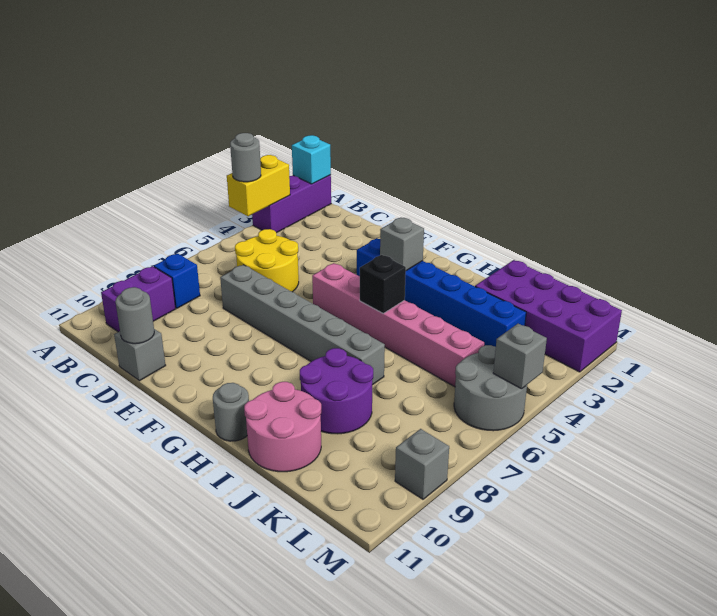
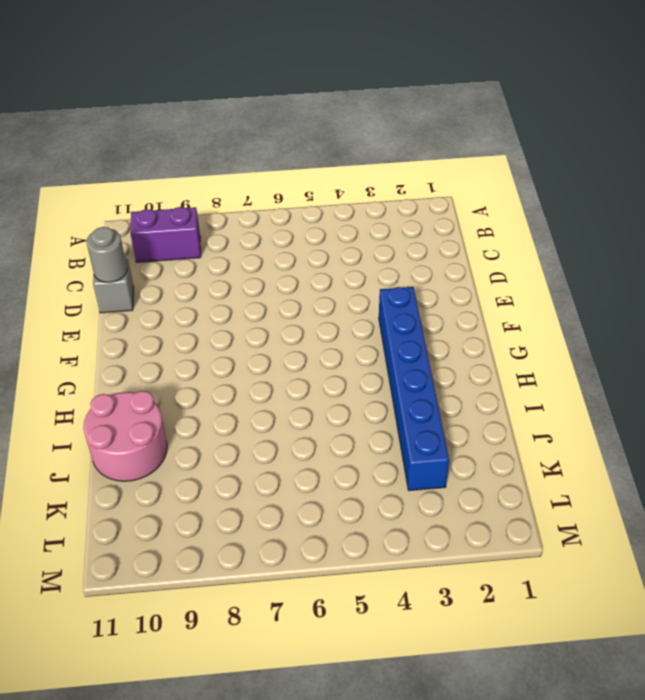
none -> purple brick A1:A3 level 1
none -> blue brick B8 level 1
none -> yellow round brick C5:D6 level 1

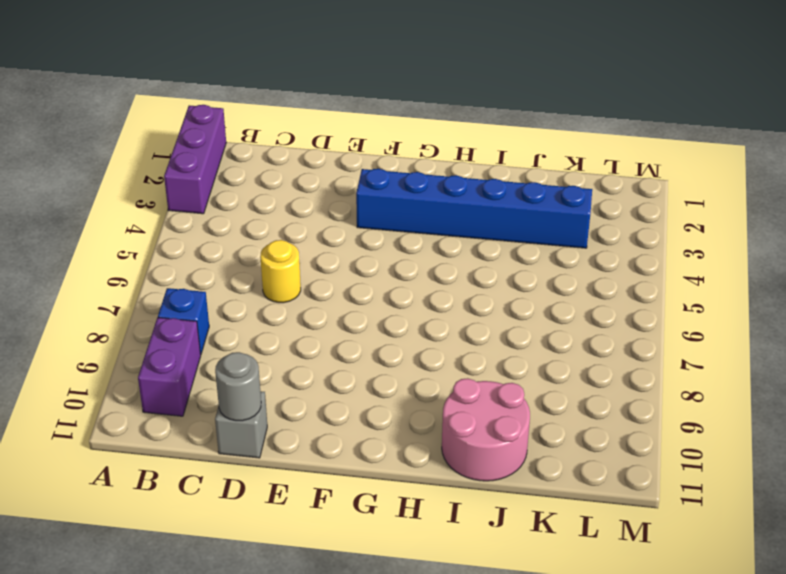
yellow round brick D6 level 1 -> yellow round brick C5:D6 level 1
none -> grey brick D7:I7 level 1
none -> pink brick F5:K5 level 1
none -> grey round brick H11 level 1

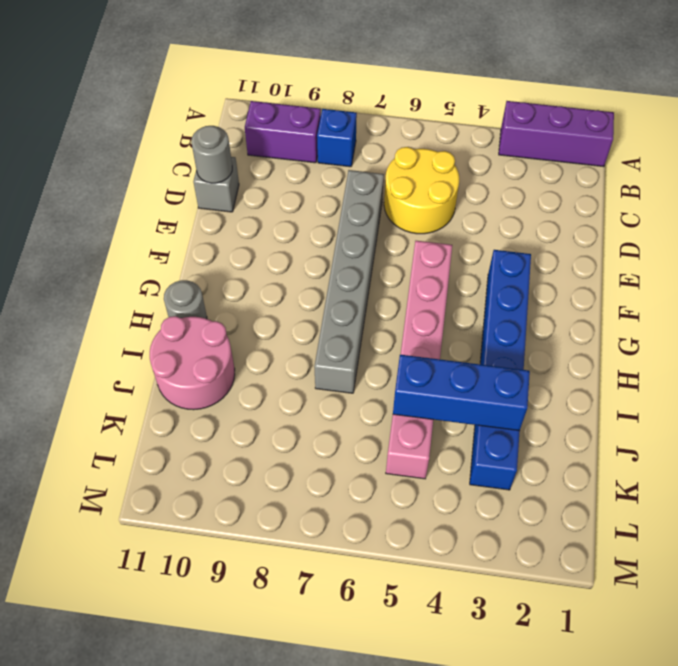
blue brick J3:J5 level 2 -> none
none -> purple round brick I8:J9 level 1
none -> purple brick J1:M2 level 1
none -> grey round brick L5:M6 level 1

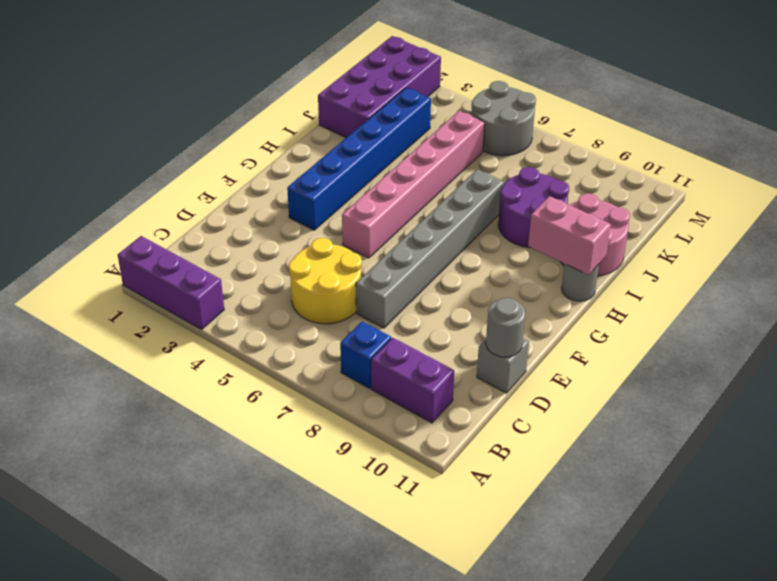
pink brick H10:H11 level 2 -> none
none -> grey brick M9 level 1
none -> cyan brick A1 level 2
none -> yellow brick A3:A4 level 2

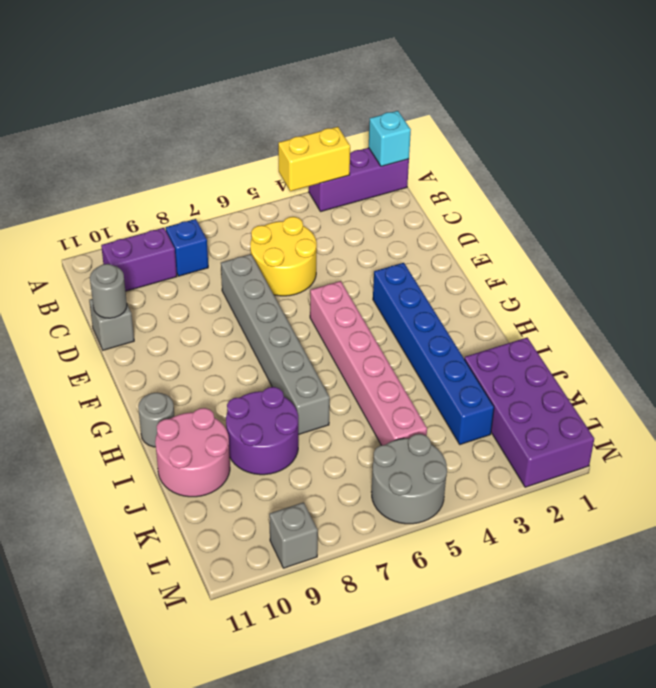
none -> grey brick G3 level 2
none -> black brick H5 level 2
none -> grey brick M5 level 2

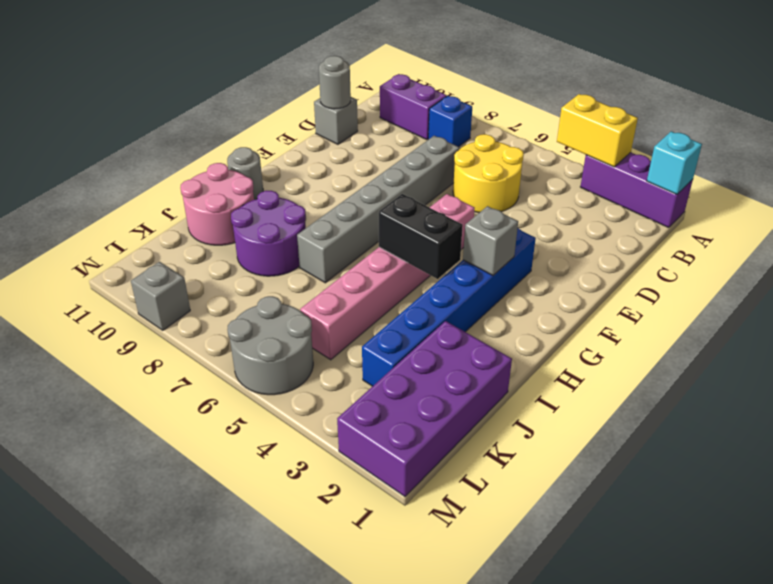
black brick H4:H5 level 2 -> black brick H5 level 2
none -> grey brick M5 level 2
none -> grey round brick A4 level 3

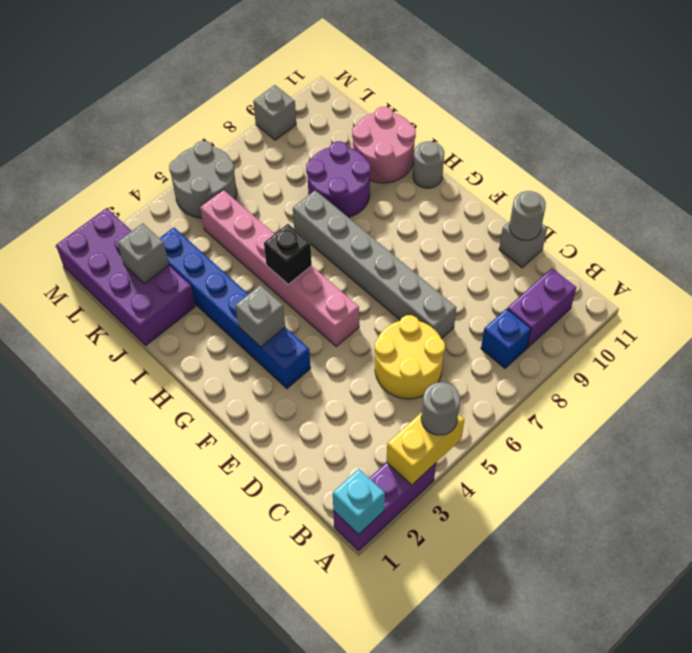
grey brick K2 level 2 -> grey brick M5 level 2

